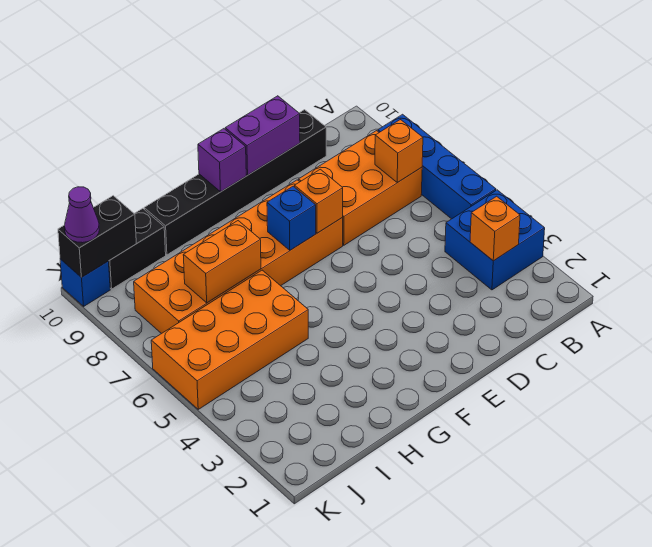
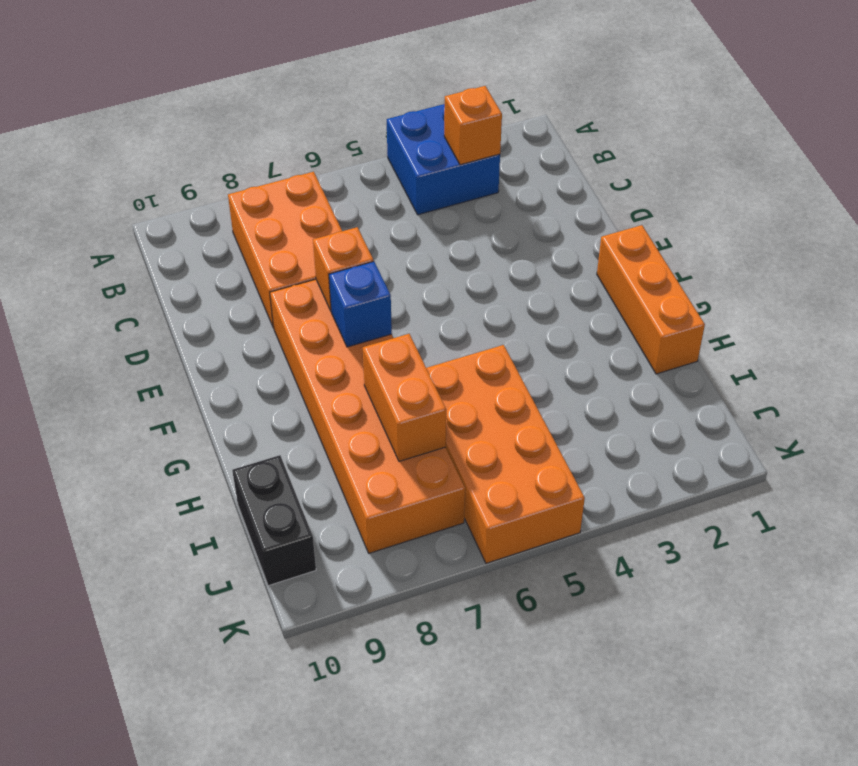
orange brick F1:H1 level 1 -> none
none -> blue brick A5:A8 level 1
none -> black brick C10:H10 level 1
none -> blue brick K10 level 1

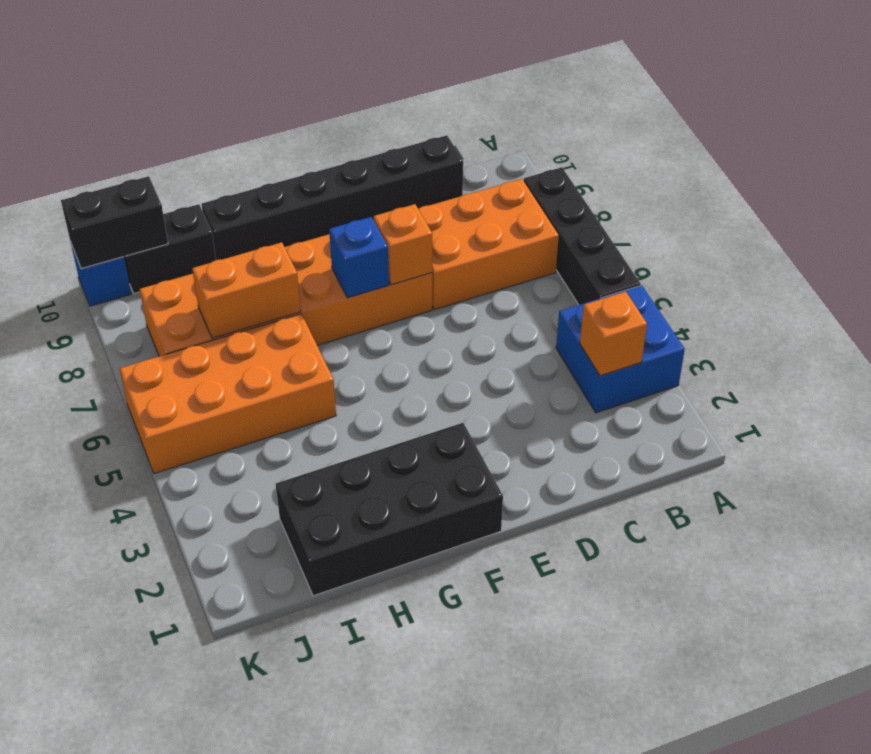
black brick A5:A8 level 1 -> blue brick A5:A8 level 1
black brick F1:I2 level 1 -> none
none -> orange brick B7 level 2
none -> purple brick D10:E10 level 2
none -> purple brick F10 level 2

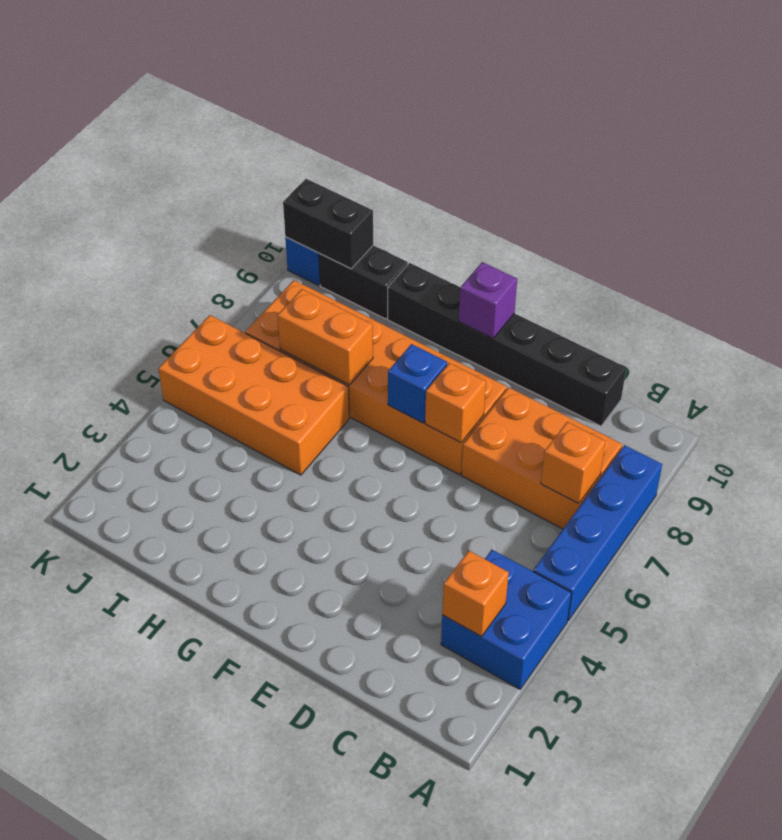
none -> purple brick D10:E10 level 2
none -> purple cone K10 level 3

